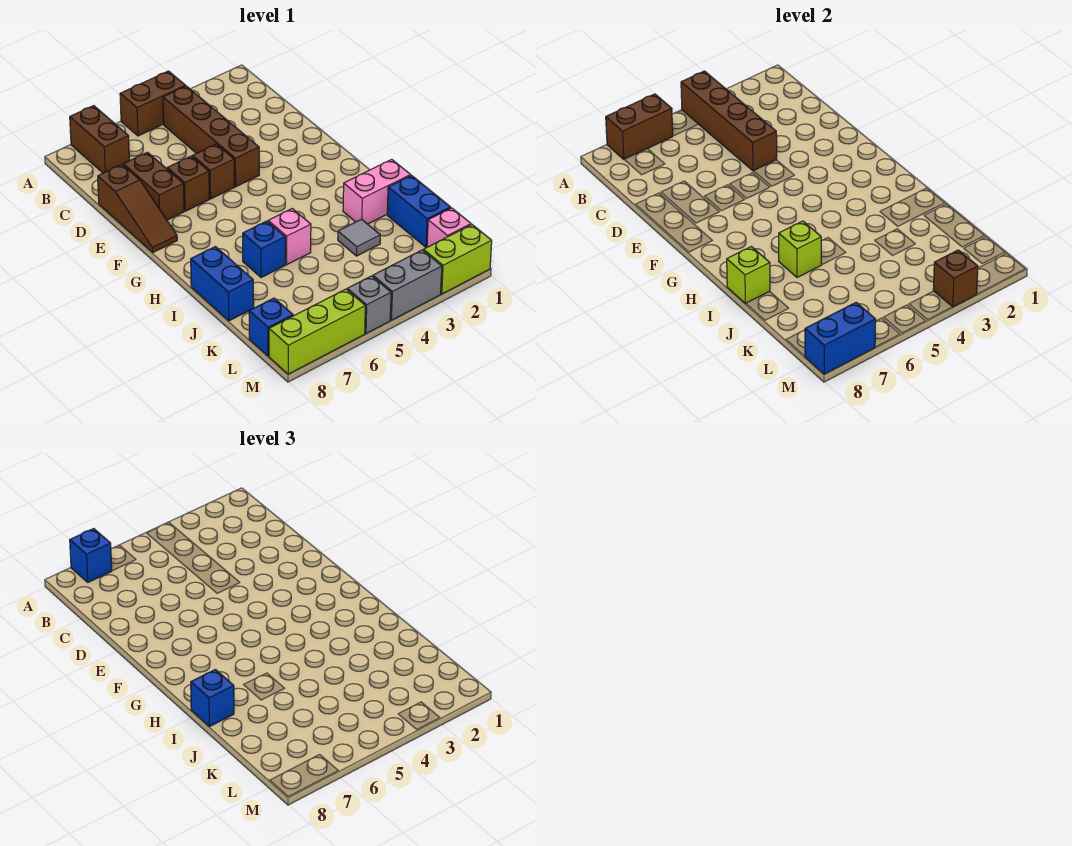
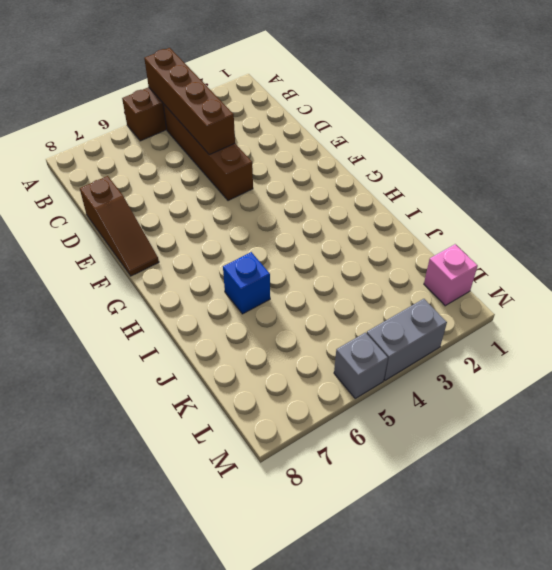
none -> brown brick A7:B7 level 1
none -> brown brick D7:E7 level 1
none -> brown brick E5 level 1

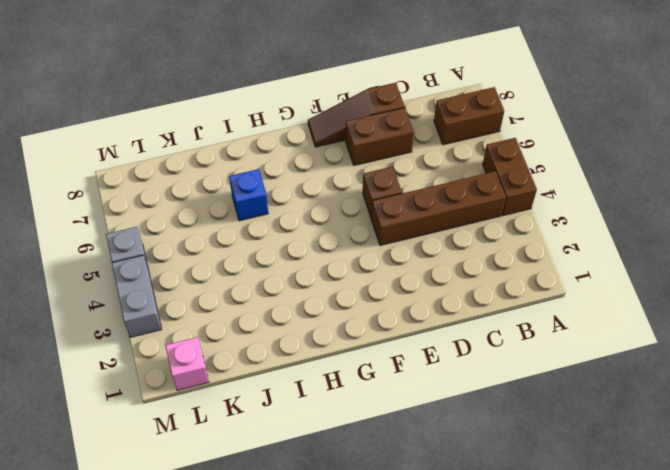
none -> brown brick E6 level 1
none -> pink brick I1:I2 level 1
none -> pink brick I5 level 1

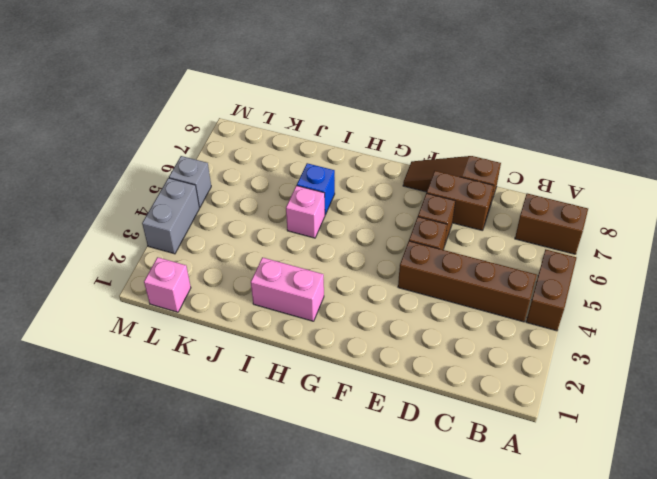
pink brick H2:I2 level 1 -> pink brick I1:I2 level 1
none -> blue brick I8:J8 level 1
none -> blue brick J1:K1 level 1
none -> grey tile J3 level 1

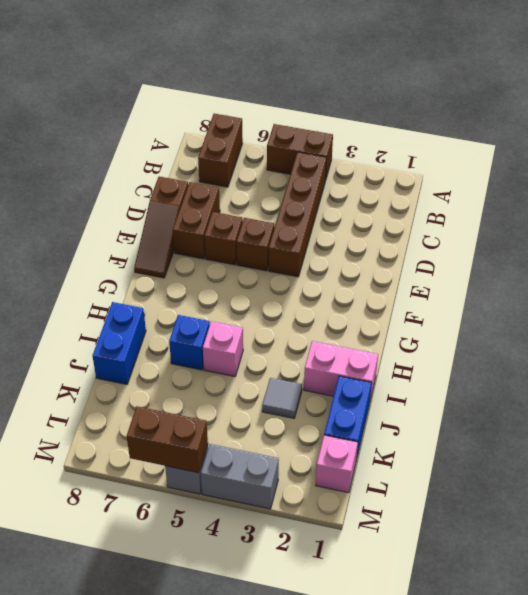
brown brick M5:M6 level 2 -> brown brick A6:A7 level 2
none -> blue brick L8 level 1
none -> lime brick M1:M2 level 1
none -> lime brick M6:M8 level 1

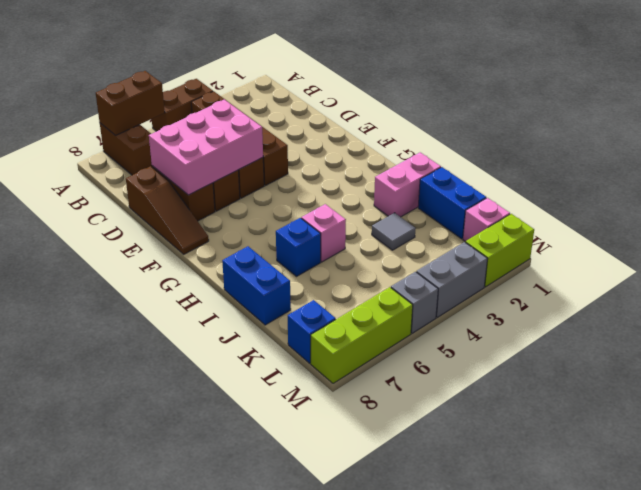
pink brick D5:E7 level 2 -> none
none -> brown brick A4:D4 level 2
none -> lime brick I6 level 2
none -> lime brick I8 level 2

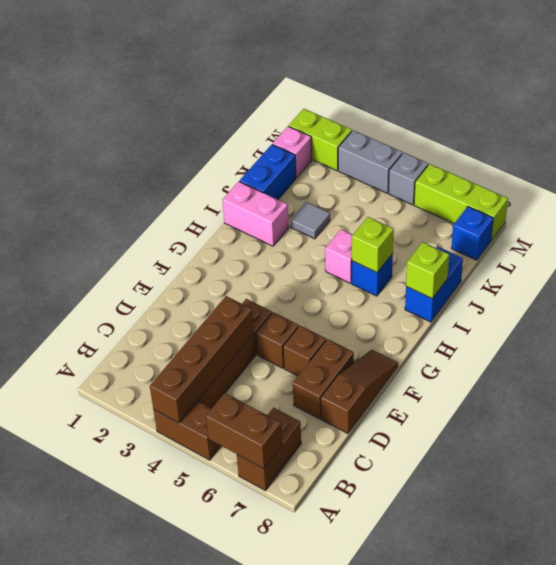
none -> brown brick M3 level 2
none -> blue brick M7:M8 level 2
none -> blue brick A7 level 3

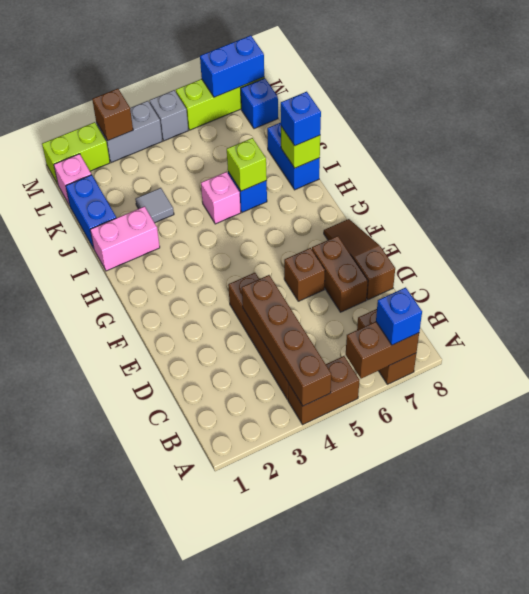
none -> brown brick E5 level 1

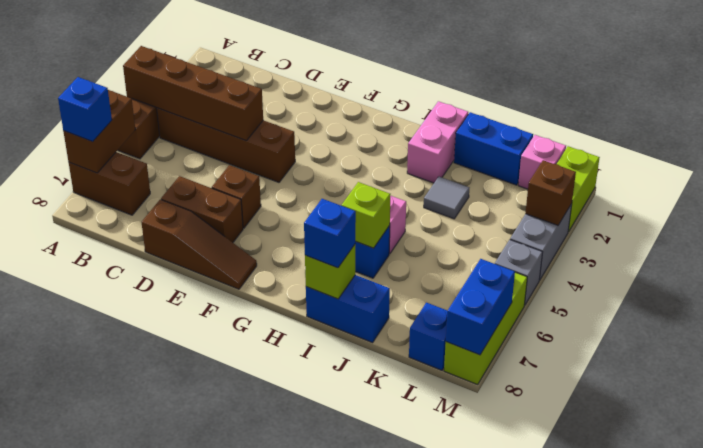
none -> brown brick E5 level 1

